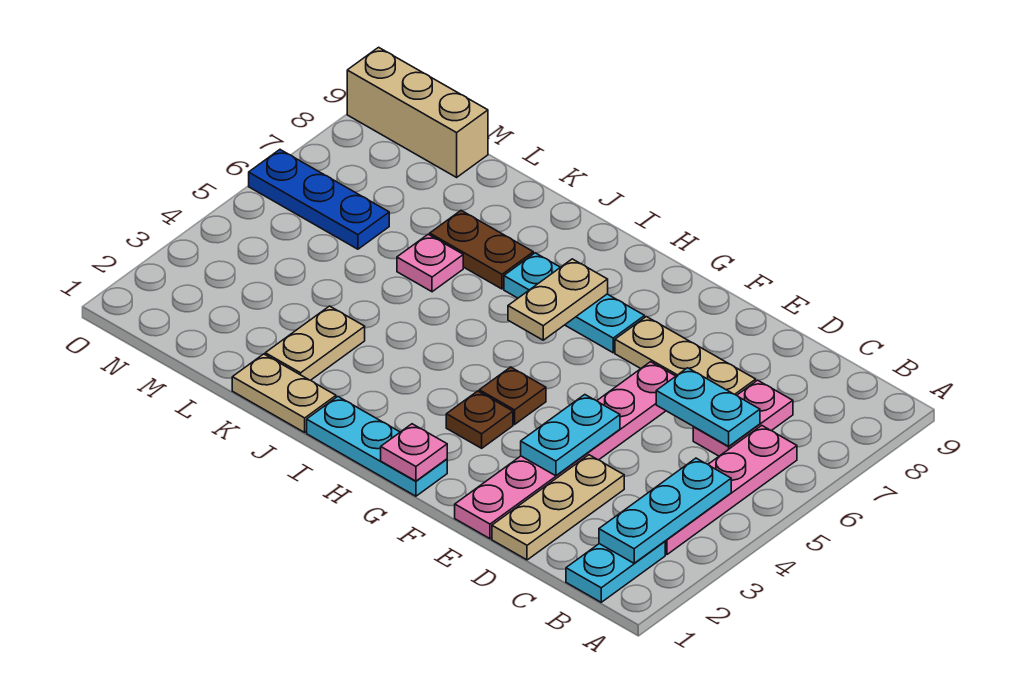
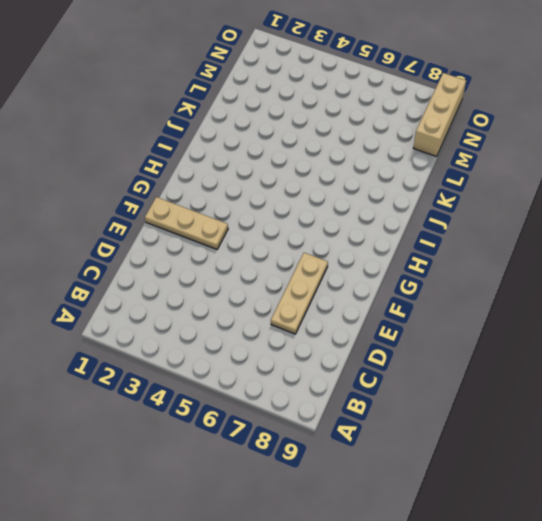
tan plate F1:F3 level 1 -> tan plate D1:D3 level 1
none -> cyan plate B1:B2 level 1
none -> pink plate B3:B6 level 1
none -> pink plate C6:C7 level 1

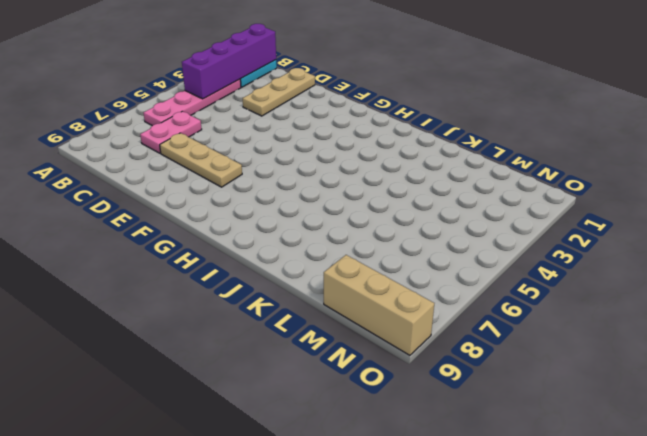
purple brick B1:B4 level 2 -> cyan plate B2:B4 level 2
none -> pink plate E1:E6 level 1
none -> cyan plate G1:I1 level 1
none -> brown plate G3 level 1

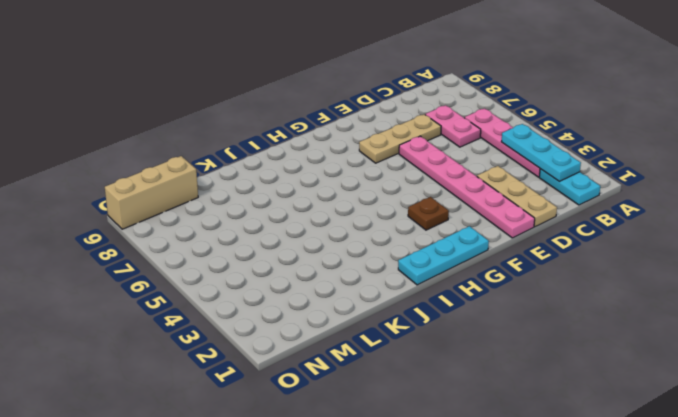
none -> brown plate G4 level 1
none -> cyan plate G7:I7 level 1
none -> tan plate J1:K1 level 1

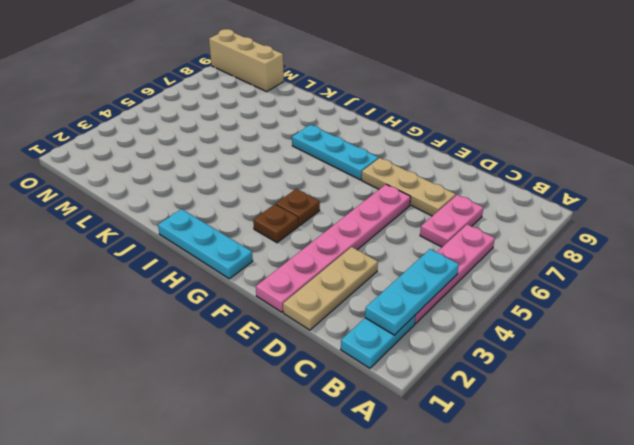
none -> tan plate J1:K1 level 1
none -> brown plate J7:K7 level 1
none -> tan plate K2:K3 level 1

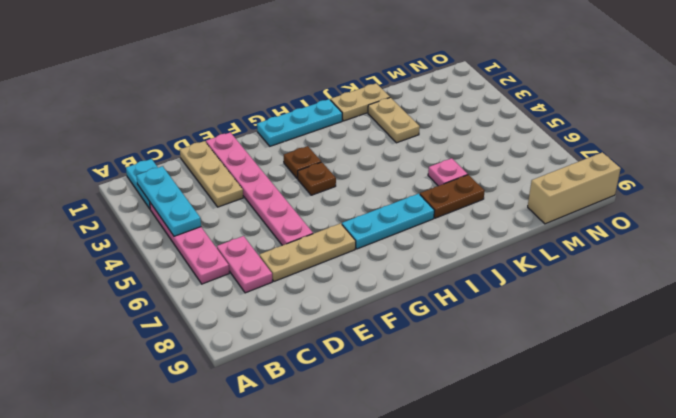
none -> blue plate M6:O6 level 1
none -> cyan plate C6:D6 level 2
none -> cyan plate E3:E4 level 2

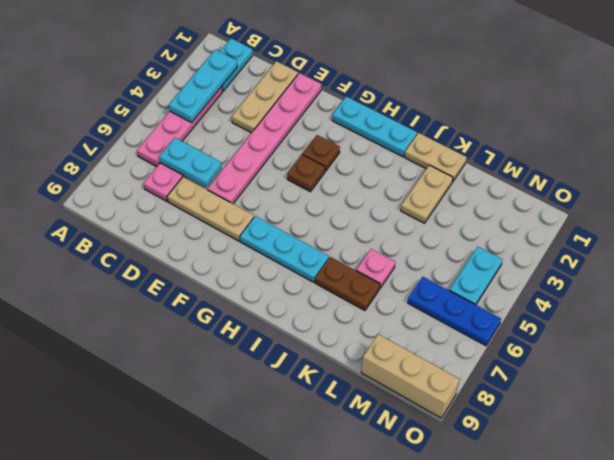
cyan plate N4:N5 level 1 -> cyan plate E3:E4 level 2
none -> pink plate G1 level 2
none -> tan plate H6:H7 level 2

